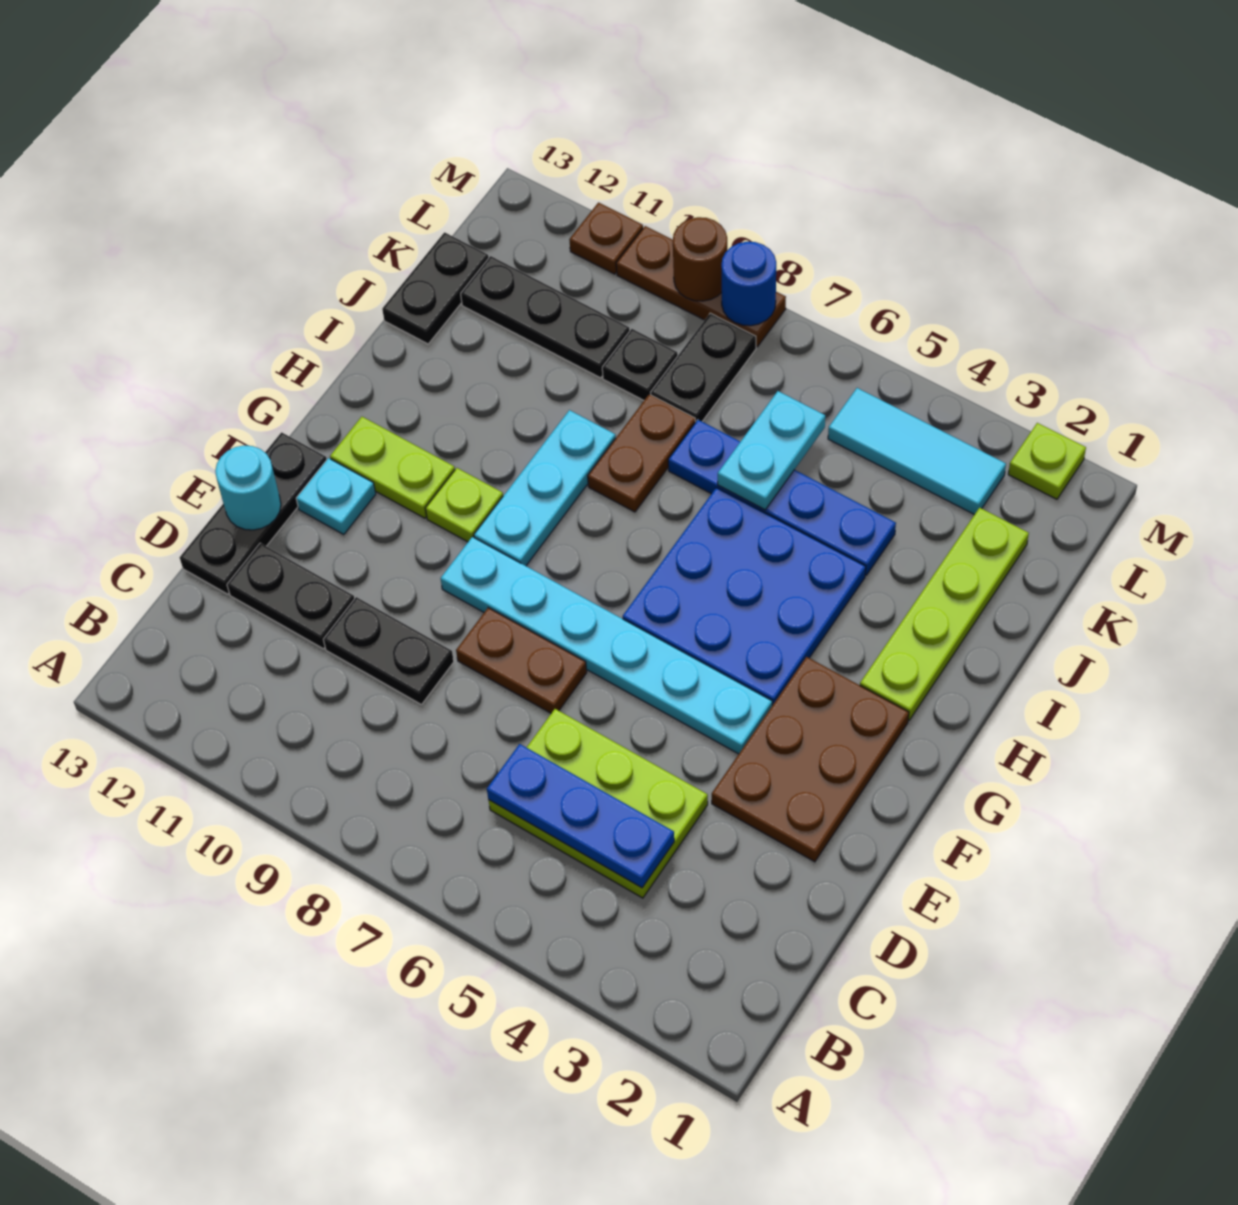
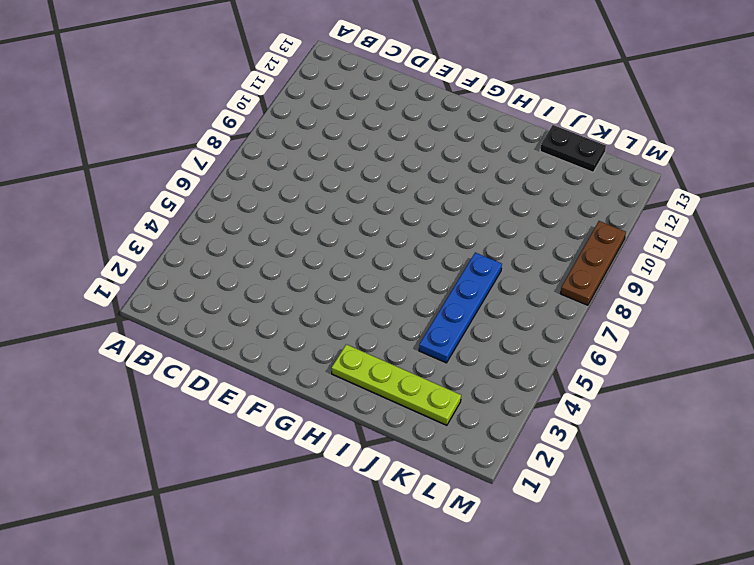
none -> lime plate C4:D6 level 1
none -> black plate D9:D10 level 1
none -> black plate D11:D12 level 1

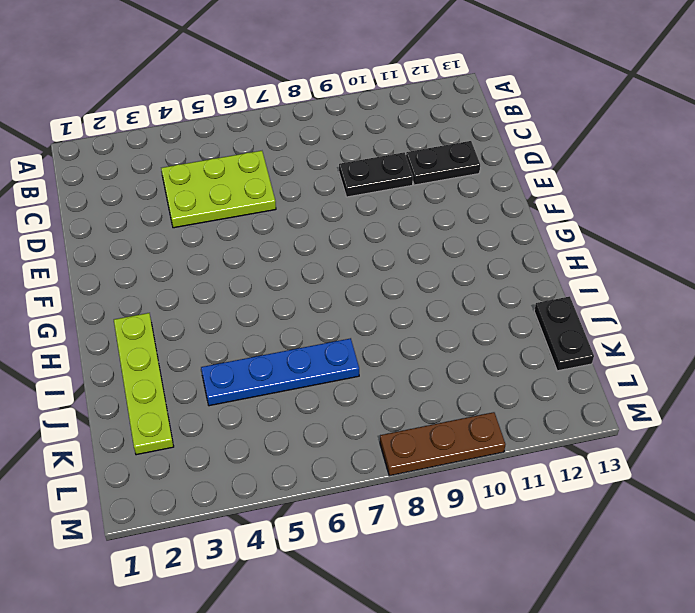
none -> black plate D13:F13 level 1
none -> brown plate E2:G3 level 1
none -> brown plate E7:E8 level 1

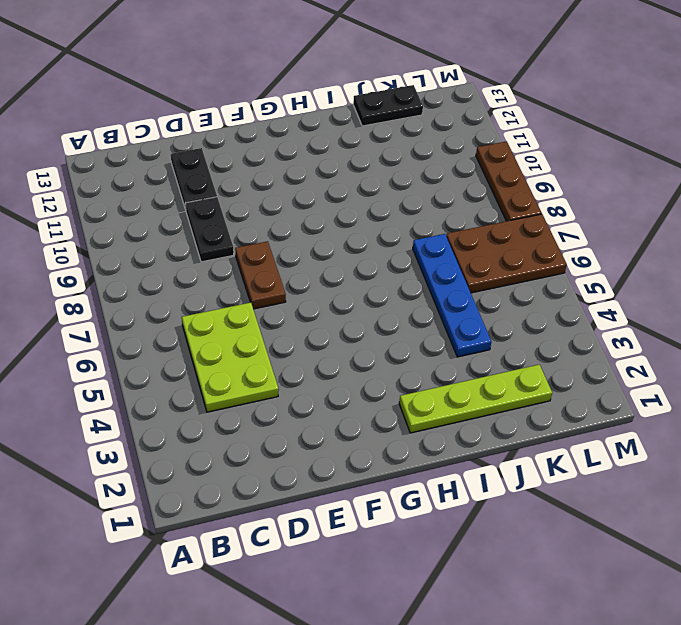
brown plate K6:M7 level 1 -> brown plate E2:G3 level 1
none -> black plate D13:F13 level 1
none -> cyan plate F4:F9 level 1
none -> cyan plate F12 level 1

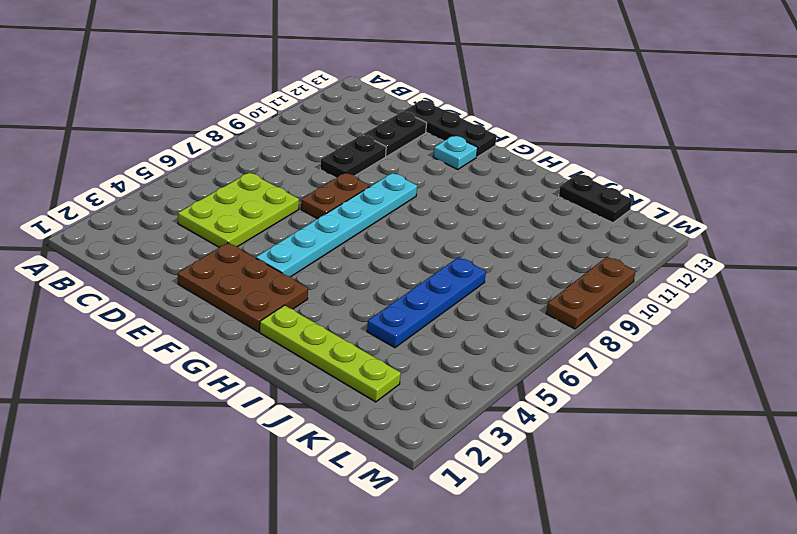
none -> blue plate G4:I6 level 1
none -> cyan plate G9:I9 level 1
none -> lime plate G10 level 1

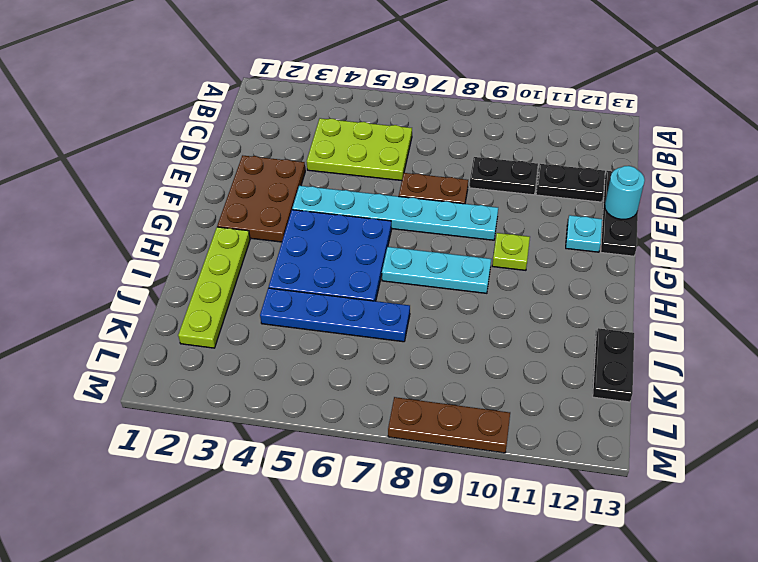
cyan plate H7:H9 level 1 -> cyan plate G9:I9 level 1
none -> lime plate G11:G12 level 1
none -> brown plate I8:J8 level 1
none -> black plate K8:L8 level 1

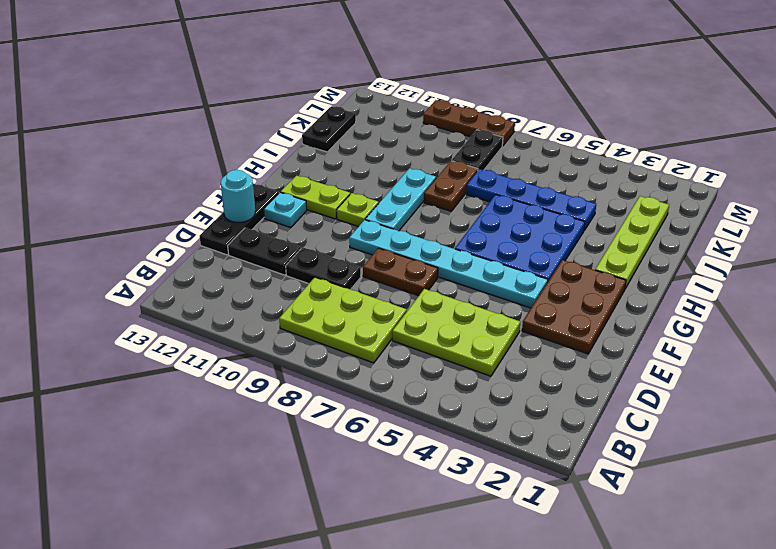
lime plate B7:C9 level 1 -> none
none -> black plate K9 level 1
none -> black plate K10:K12 level 1
none -> cyan tile L3:L5 level 1

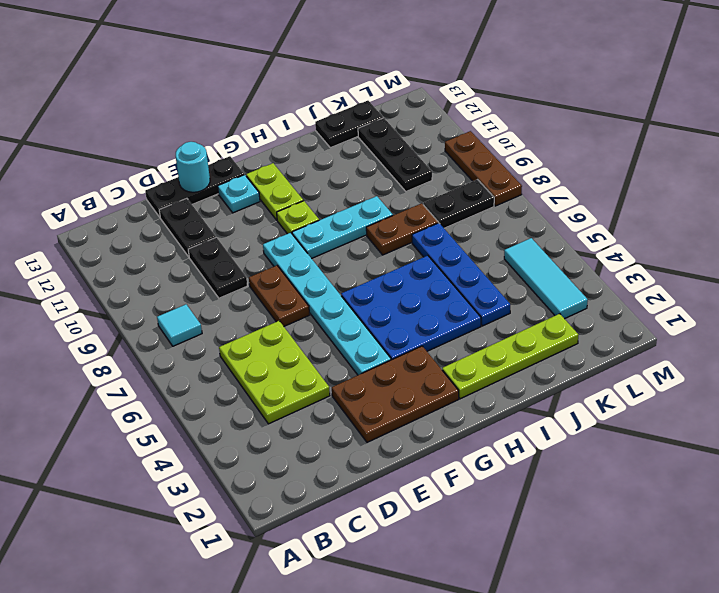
cyan tile B8 level 1 -> none
none -> black plate K9 level 1
none -> lime plate M2 level 1
none -> brown plate M11 level 1

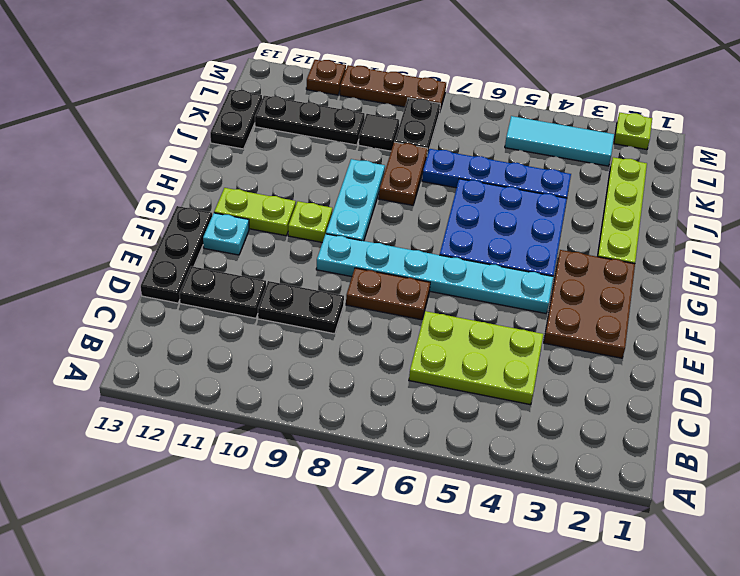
black tile K9 level 1 -> black plate K9 level 1
none -> blue plate C4:C6 level 2
none -> cyan round brick E13 level 2
none -> cyan plate J6:K6 level 2

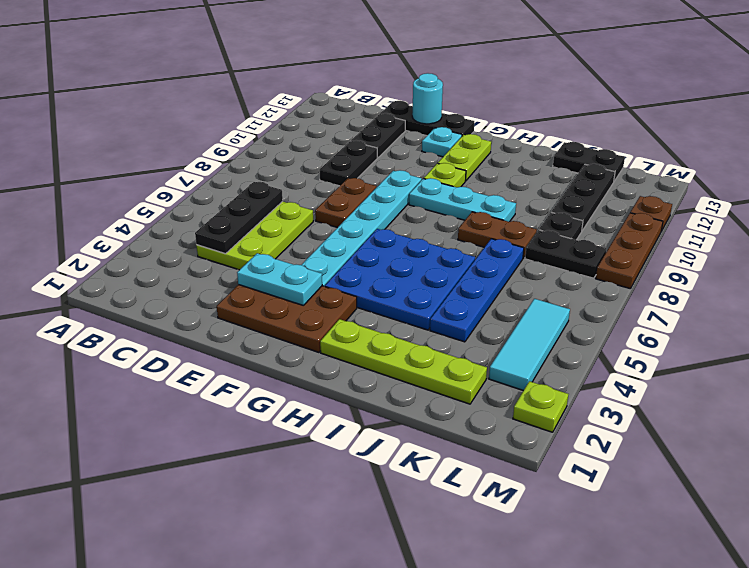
black plate C4:C6 level 2 -> blue plate C4:C6 level 2
cyan plate E3:F3 level 2 -> cyan plate J6:K6 level 2
none -> blue round brick M8 level 2
none -> brown round brick M9 level 2

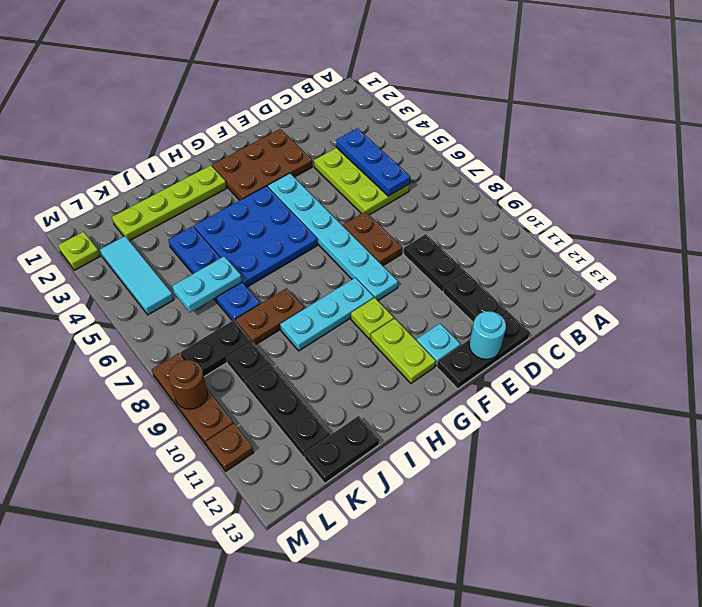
none -> blue round brick M8 level 2

